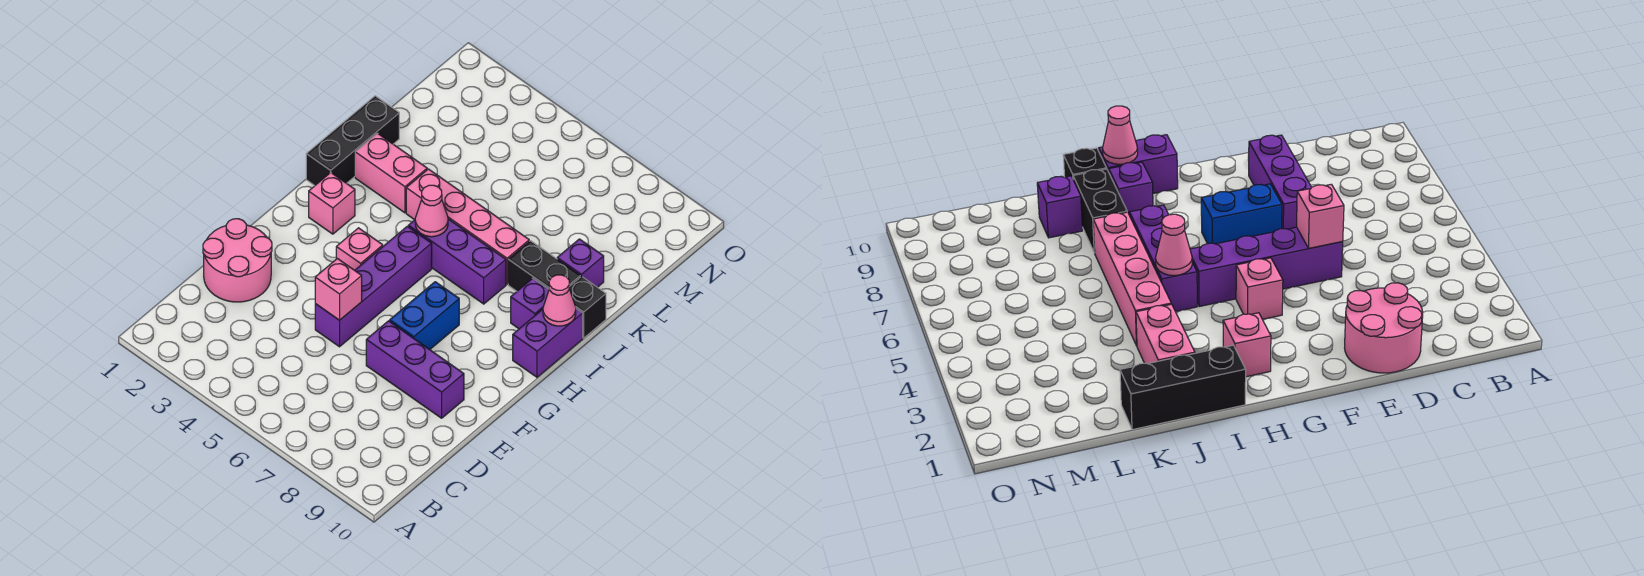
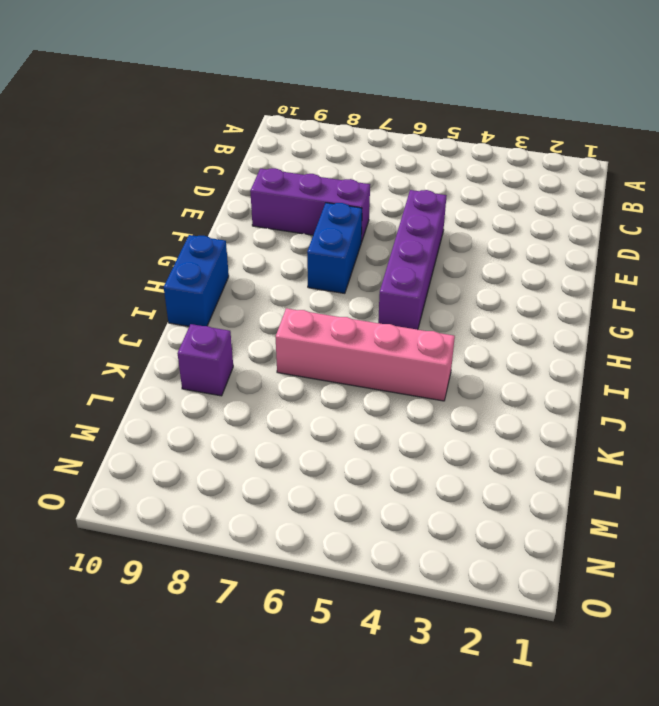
blue brick H10:I10 level 1 -> purple brick H10:I10 level 1
none -> pink round brick D1:E2 level 1
none -> pink brick G4 level 1
none -> pink brick H2 level 1

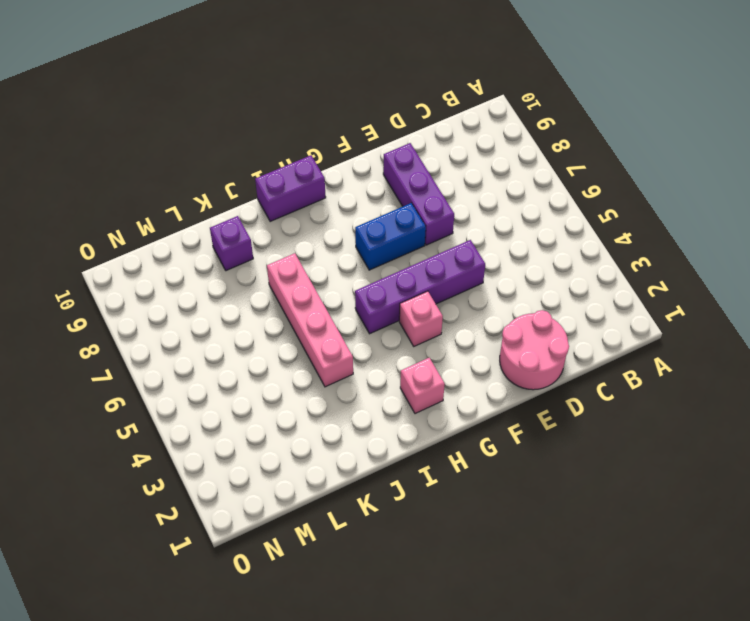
none -> black brick I1:K1 level 1
none -> purple brick I5:I7 level 1
none -> purple brick I9 level 1

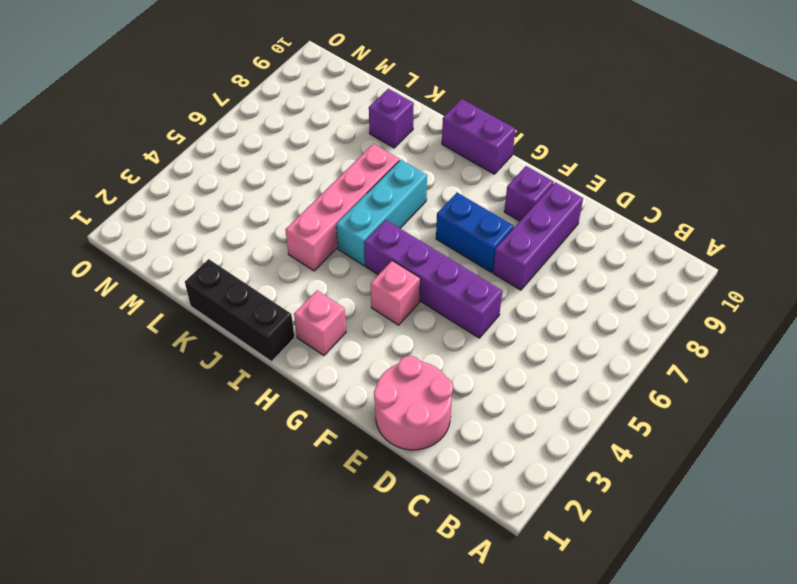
purple brick F9 level 1 -> purple brick I9 level 1
cyan brick I5:I7 level 1 -> purple brick I5:I7 level 1
none -> pink brick J2:J3 level 1
none -> black brick J8:J9 level 1
none -> black brick J10 level 1

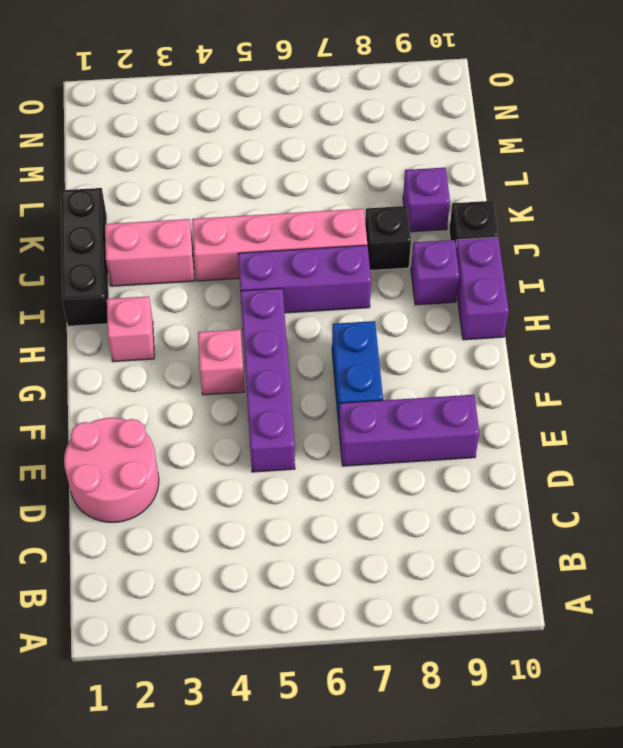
black brick J8 level 1 -> black brick J8:J9 level 1
none -> pink brick E5 level 2
none -> pink cone I5 level 2
none -> pink cone I10 level 2

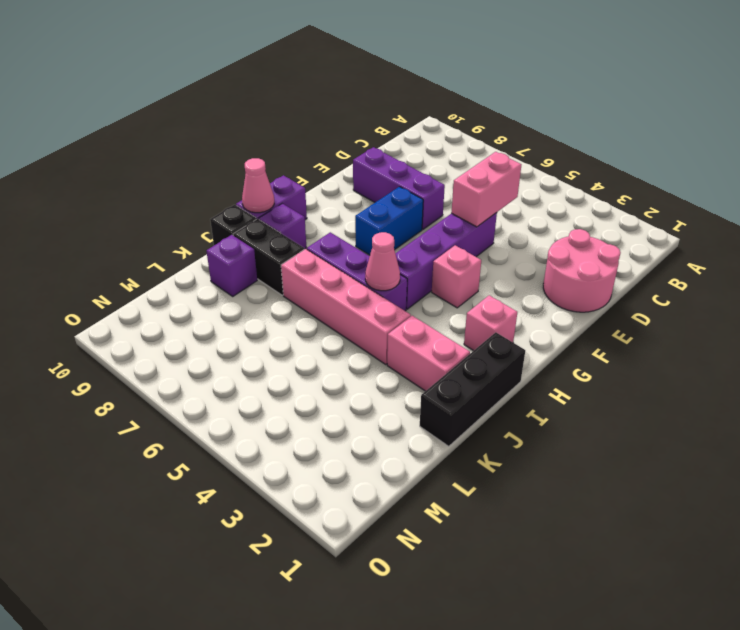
pink brick D5:E5 level 2 -> pink brick E5 level 2

